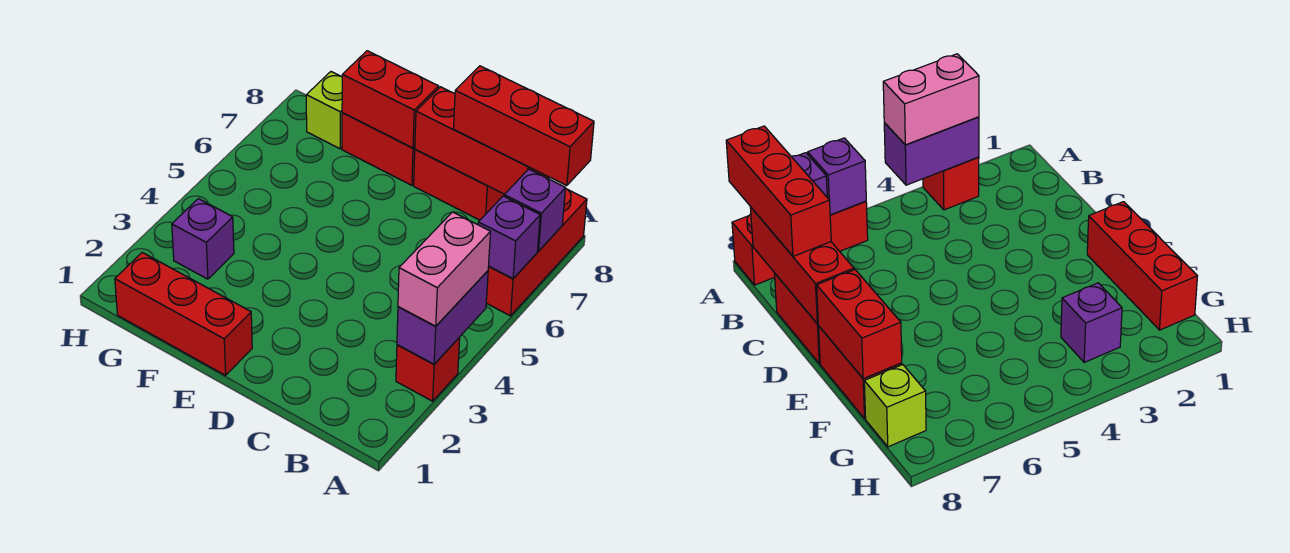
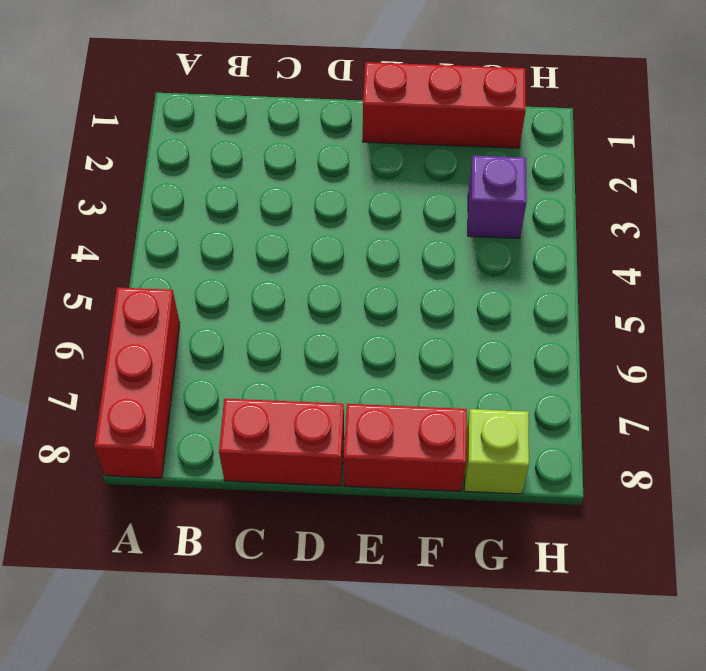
none -> red brick A3 level 1
none -> purple brick A3:A4 level 2
none -> purple brick A6 level 2

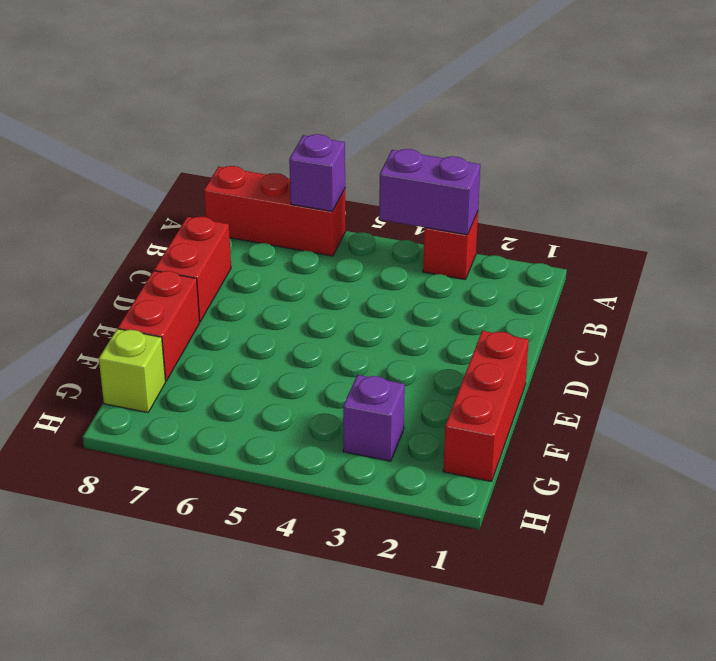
none -> purple brick A7 level 2
none -> red brick B8:D8 level 2
none -> red brick E8:F8 level 2

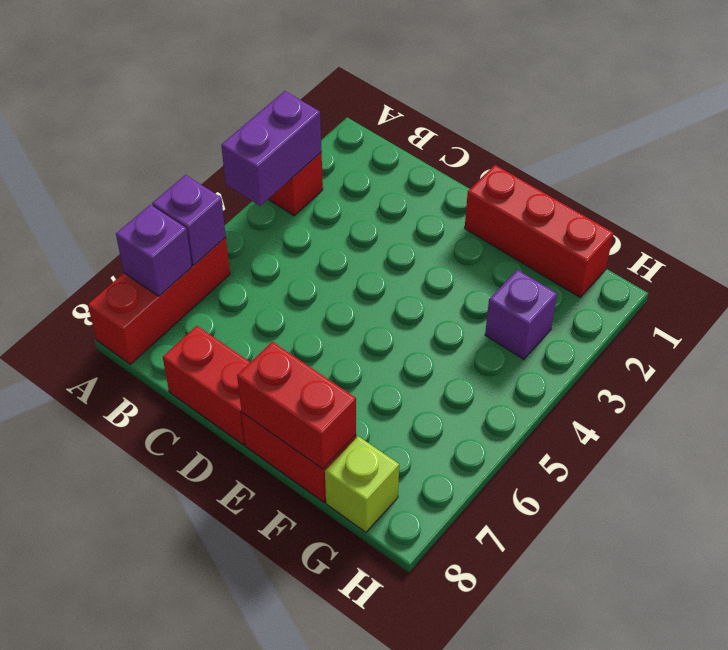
none -> red brick B8:D8 level 2
none -> pink brick A3:A4 level 3
none -> red brick A8:C8 level 3

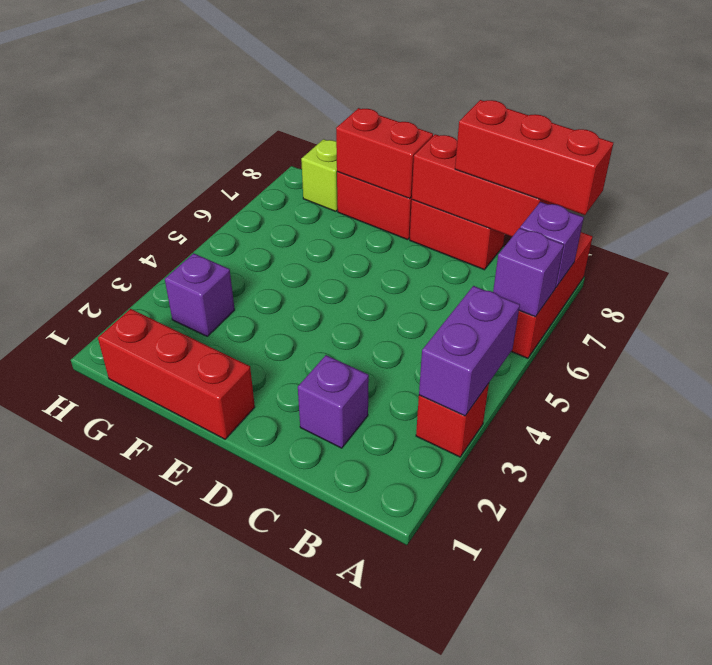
purple brick C2 level 1 -> none
none -> pink brick A3:A4 level 3

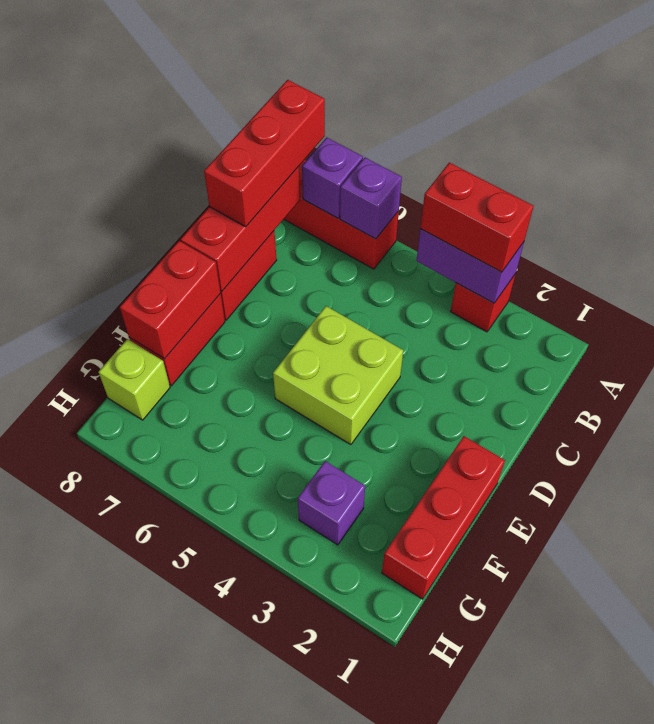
red brick A3:A4 level 3 -> pink brick A3:A4 level 3
lime brick D4:E5 level 1 -> none

